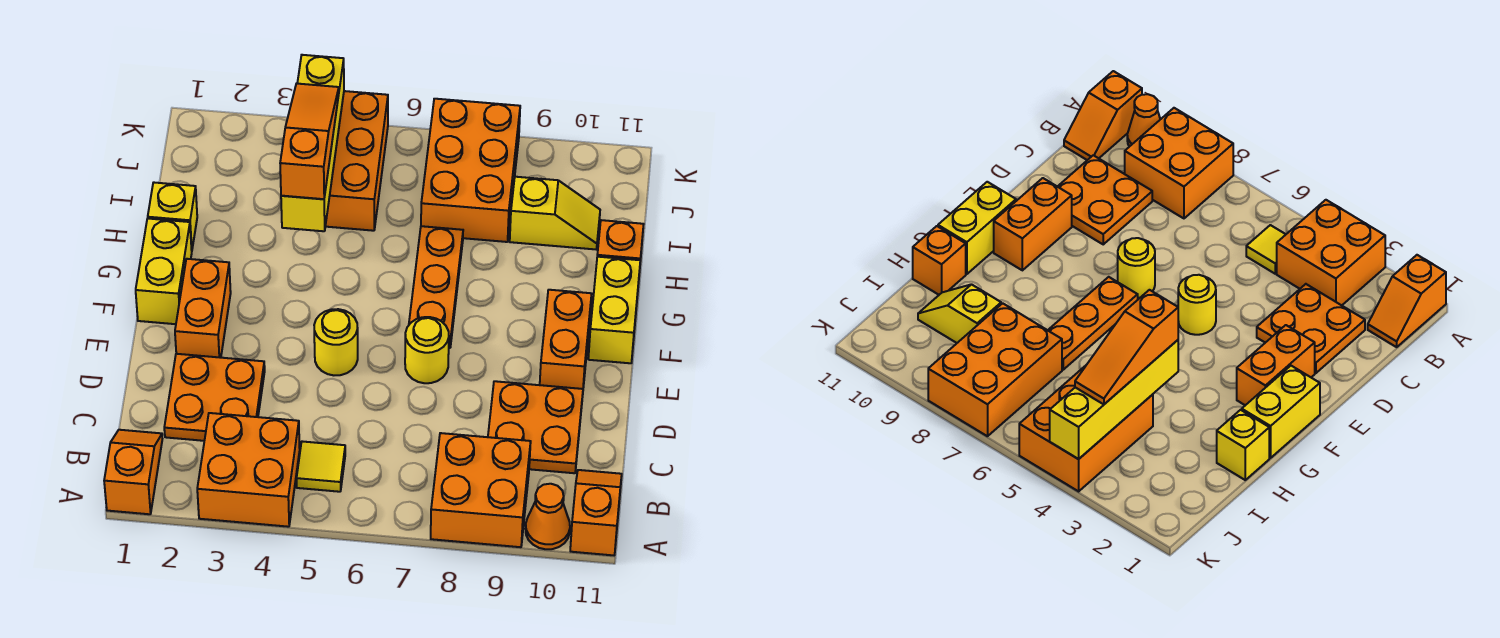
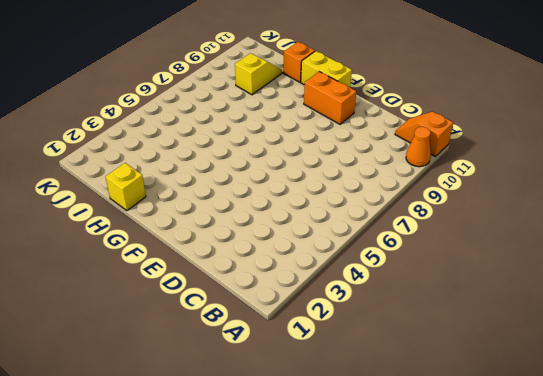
none -> orange slope A1:B1 level 1 top A
none -> orange brick A3:B4 level 1
none -> orange brick A8:B9 level 1

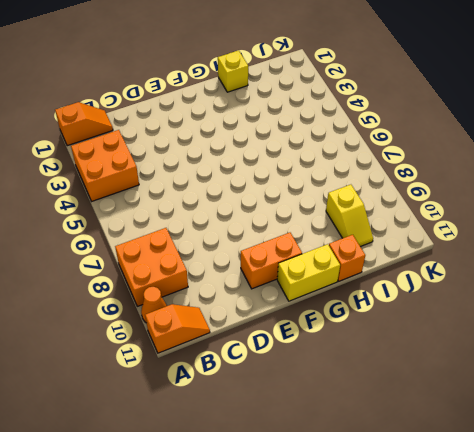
none -> yellow tile B5 level 1
none -> orange plate C2:D3 level 1
none -> orange plate C9:D10 level 1

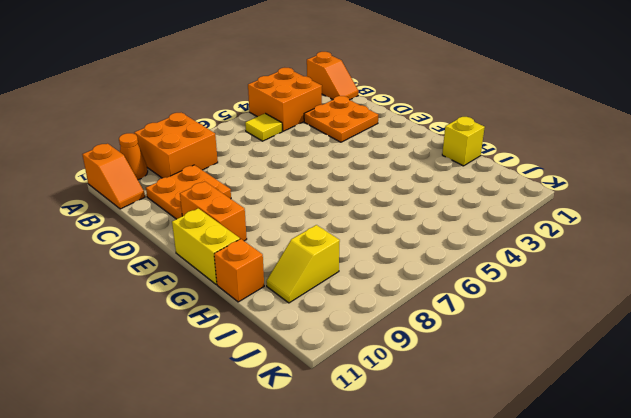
none -> orange brick E2:F2 level 1
none -> yellow round brick E5 level 1
none -> yellow round brick E7 level 1

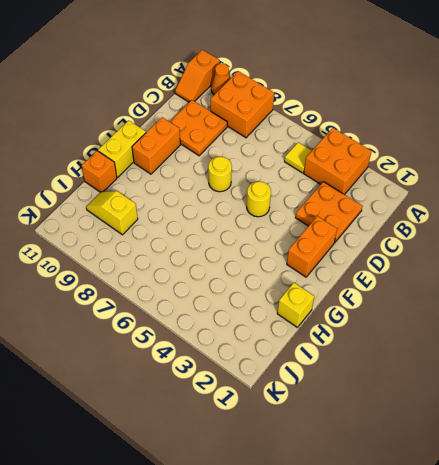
none -> orange slope A1:B1 level 1 top A
none -> yellow brick F1:G1 level 1
none -> orange plate F7:H7 level 1

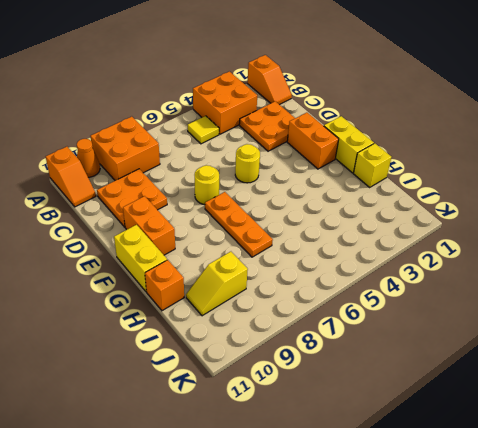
none -> orange brick I4:K5 level 1
none -> orange brick I7:K8 level 1
none -> yellow brick H4:K4 level 2

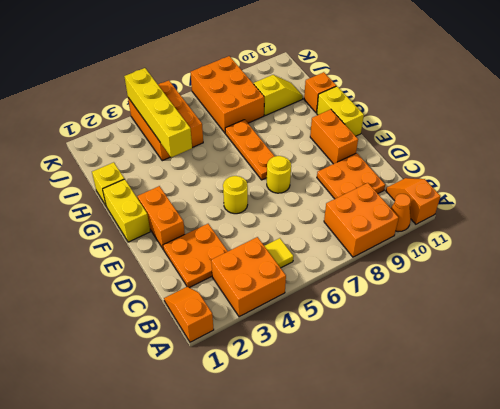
none -> orange slope H4:J4 level 3 top H

